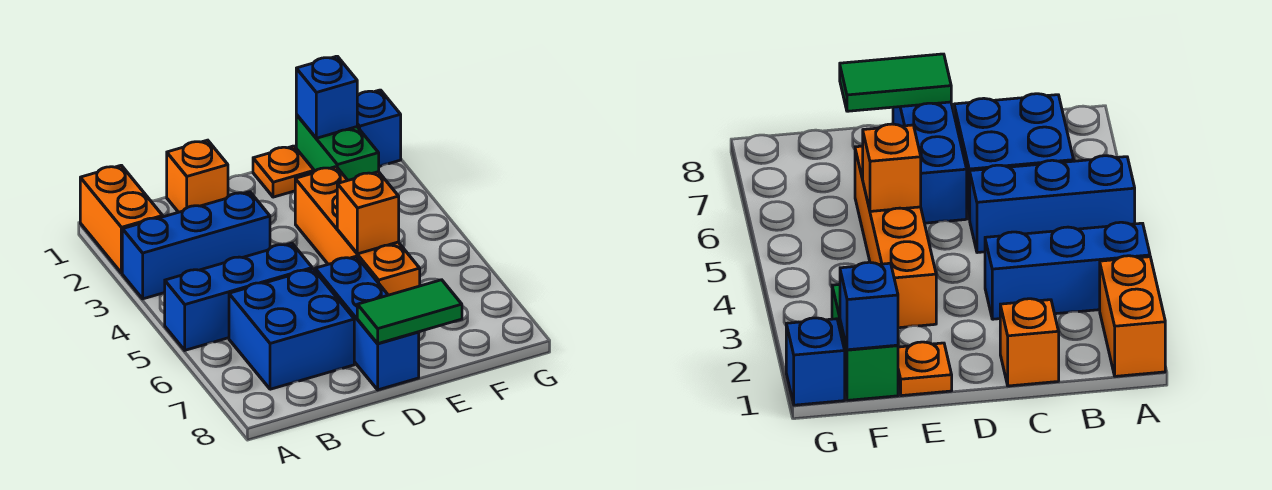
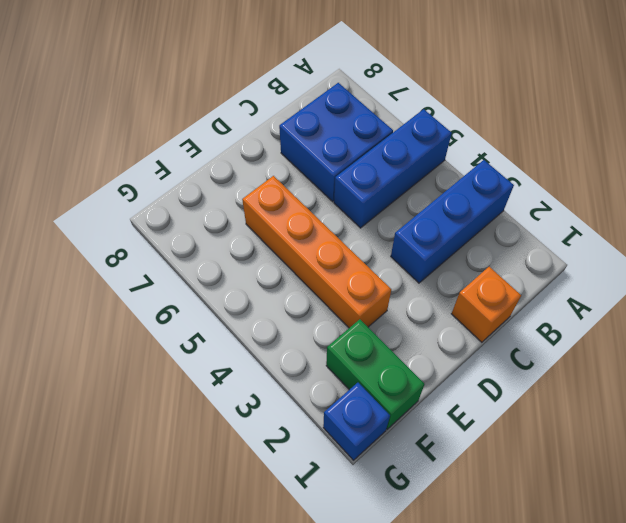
none -> orange brick A1:A2 level 1
none -> blue brick D6:D8 level 1
none -> orange plate E1 level 1

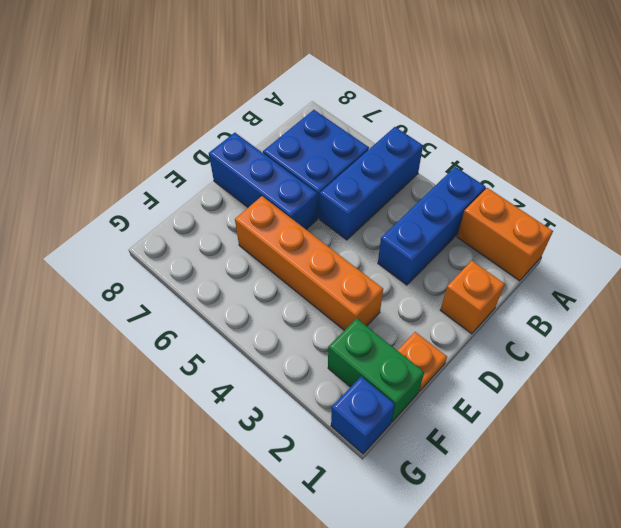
none -> green tile D8:E8 level 2
none -> orange brick E5 level 2
none -> blue brick F1 level 2

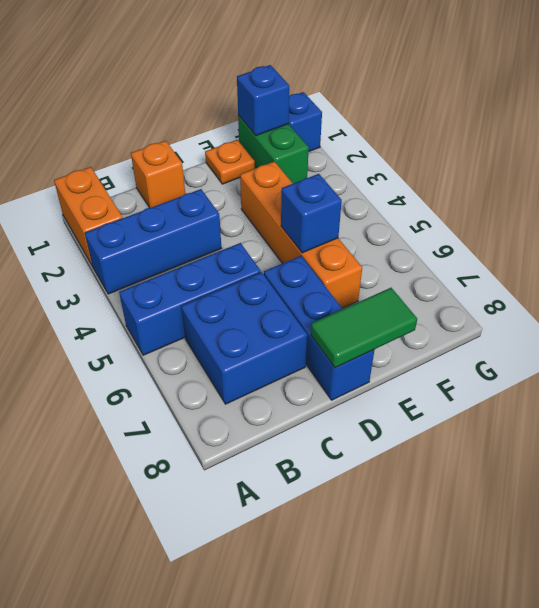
blue brick E5 level 2 -> orange brick E5 level 2

